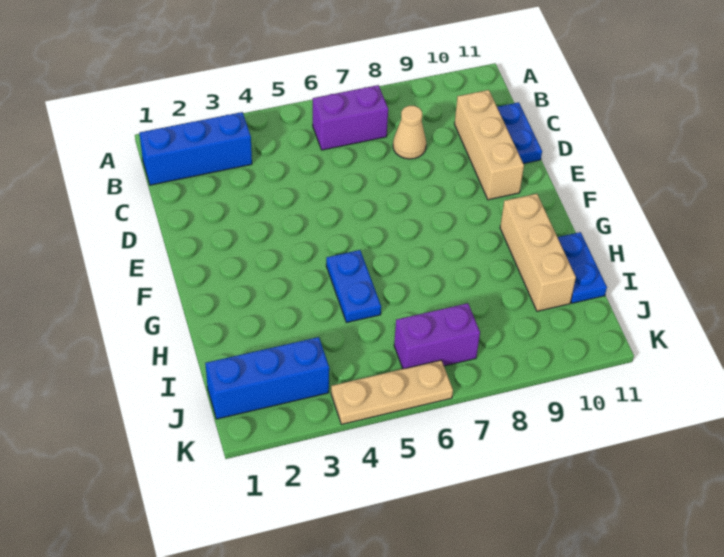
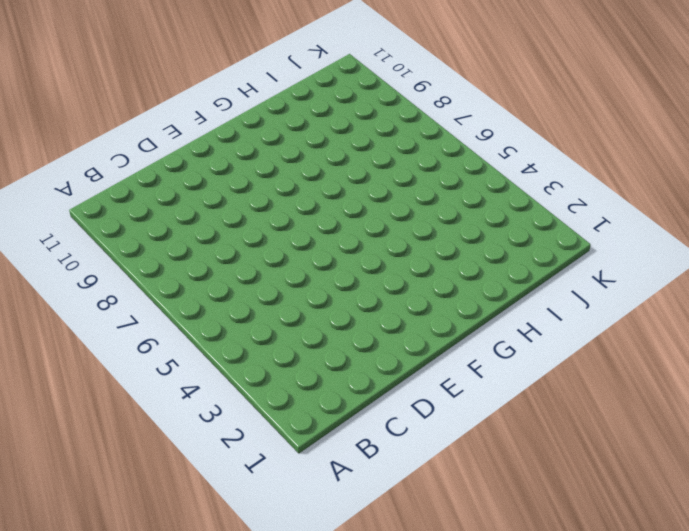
none -> blue brick B1:B3 level 1
none -> purple brick B6:B7 level 1

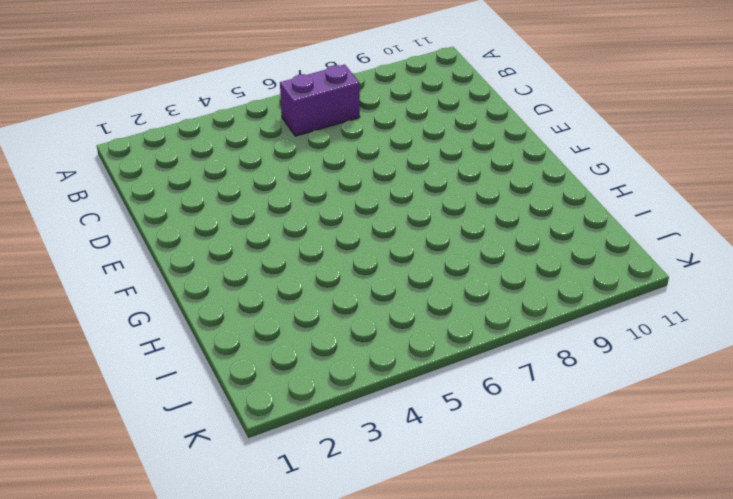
none -> blue brick B1:B3 level 1
none -> tan cone C8 level 1

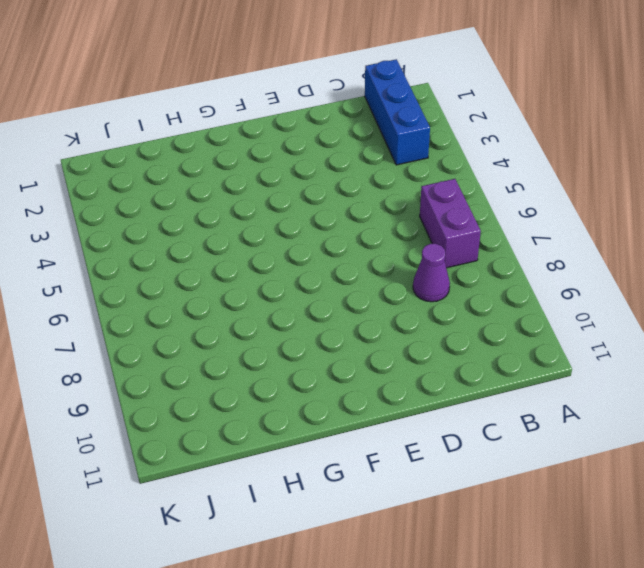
purple cone C8 level 1 -> tan cone C8 level 1
none -> tan brick C10:E10 level 1
none -> blue plate C11:D11 level 1

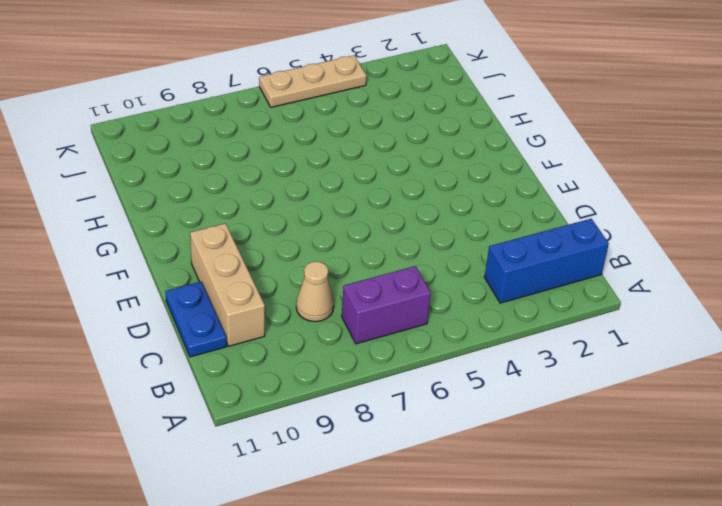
none -> blue plate G5:H5 level 1
none -> tan brick G10:I10 level 1

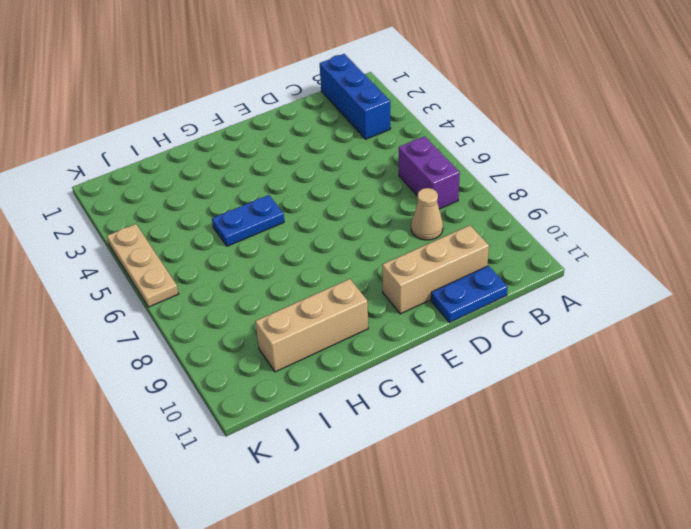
none -> blue plate H11:I11 level 1
none -> blue brick J1:J3 level 1

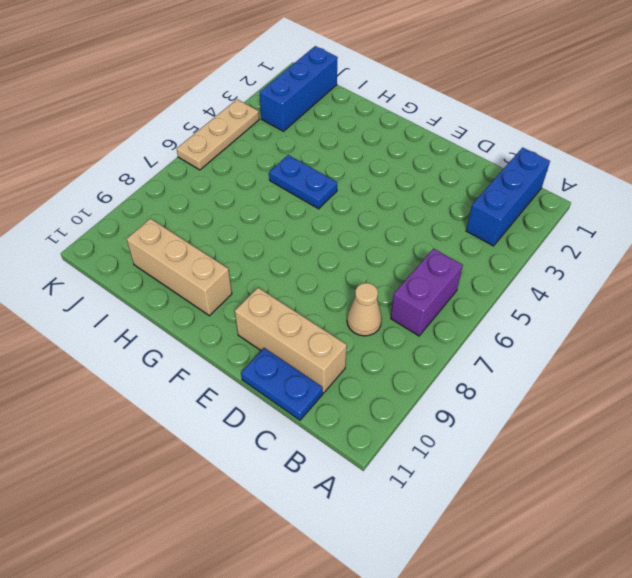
none -> blue plate H11:I11 level 1
none -> purple brick J6:J7 level 1

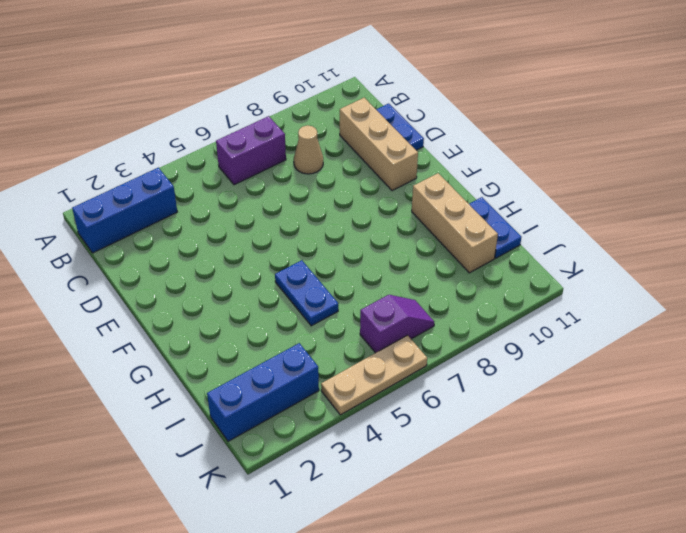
purple slope J6:J7 level 1 top 6 -> purple brick J6:J7 level 1

